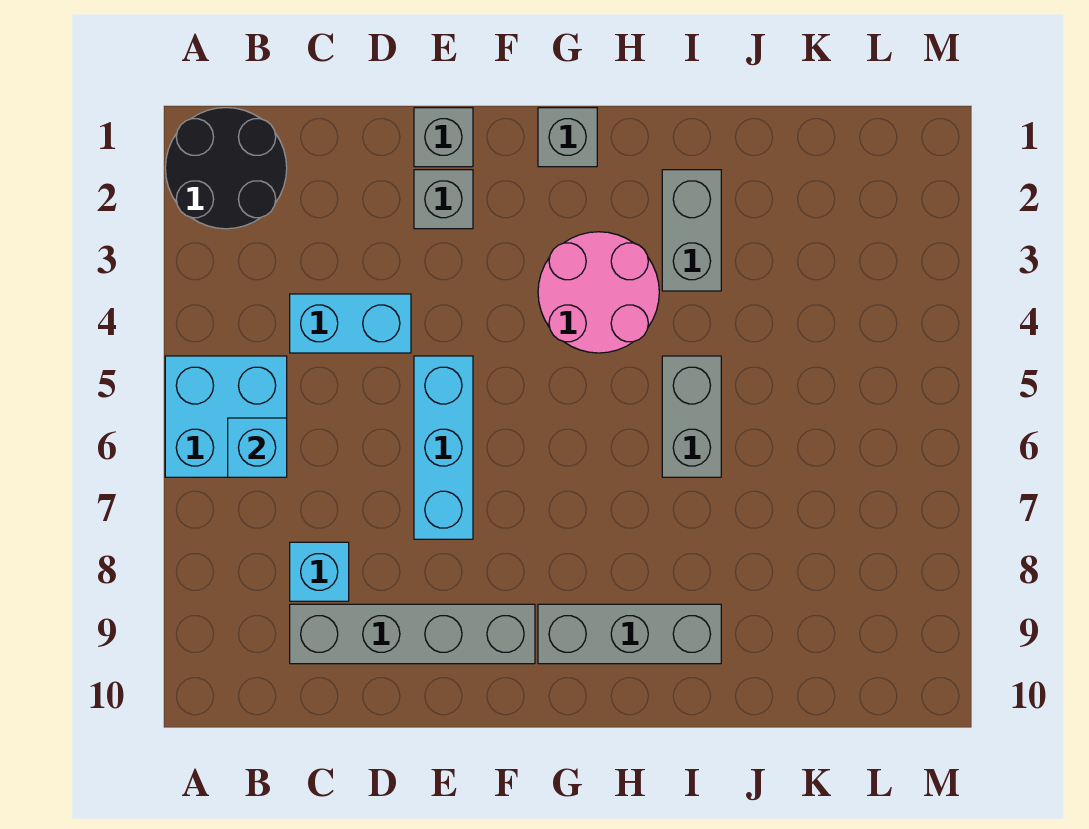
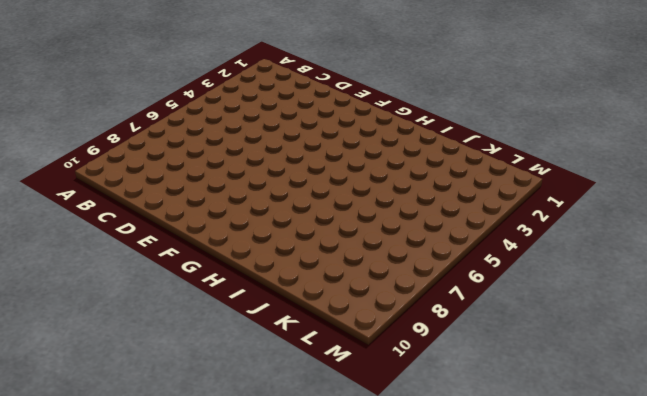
none -> black round brick A1:B2 level 1
none -> cyan brick A5:B6 level 1
none -> cyan brick C4:D4 level 1

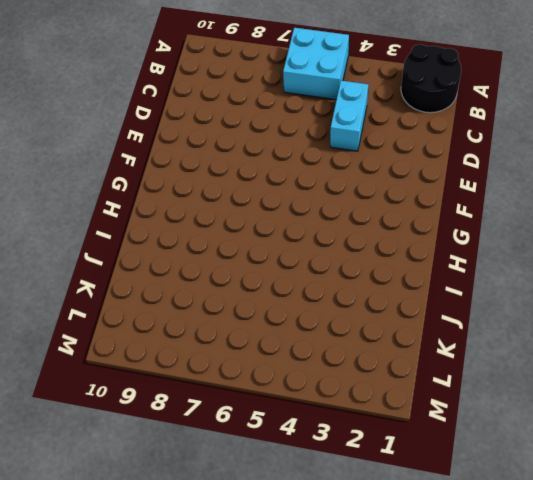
none -> cyan brick C8 level 1
none -> grey brick C9:F9 level 1
none -> grey brick E1 level 1

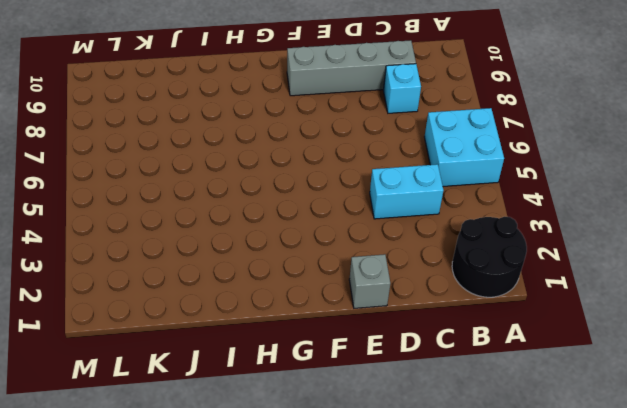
none -> grey brick E2 level 1
none -> cyan brick E5:E7 level 1
none -> grey brick G1 level 1

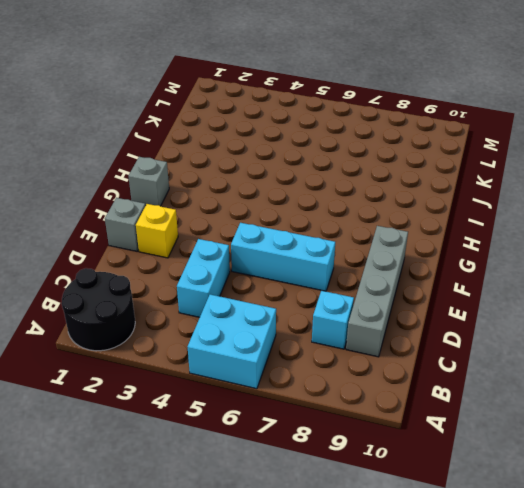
yellow brick E2 level 1 -> grey brick E2 level 1
none -> pink round brick G3:H4 level 1
none -> grey brick G9:I9 level 1
none -> grey brick I2:I3 level 1

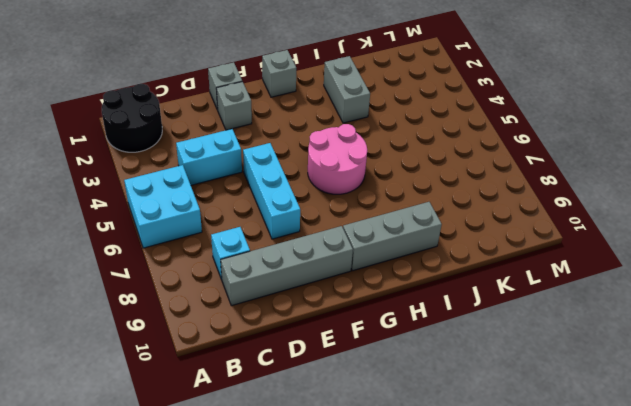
pink round brick G5:H6 level 1 -> pink round brick G3:H4 level 1
none -> grey brick I5:I6 level 1
none -> cyan brick B6 level 2

